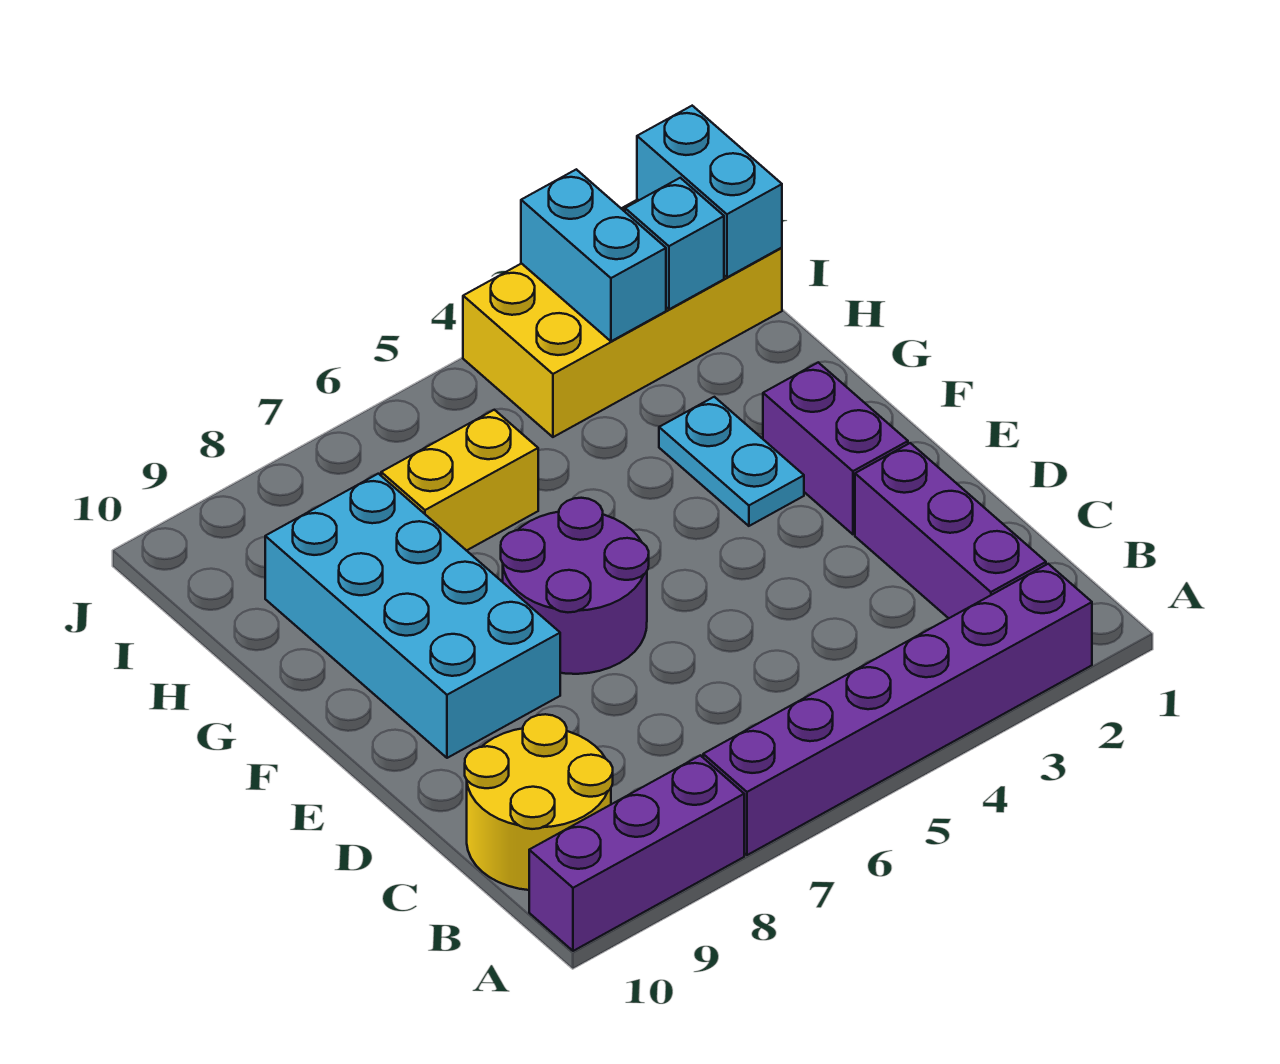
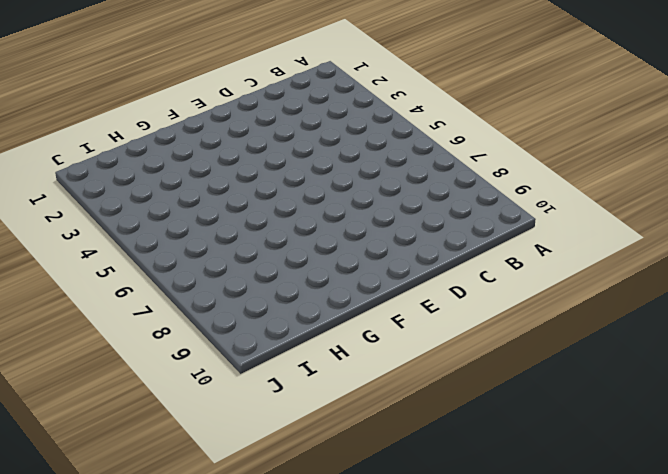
none -> purple brick A2:A7 level 1
none -> purple brick A8:A10 level 1
none -> purple brick B2:D2 level 1

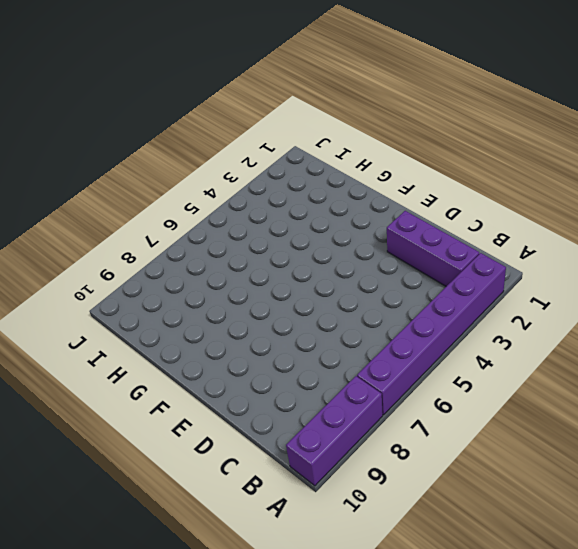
none -> yellow round brick B9:C10 level 1
none -> purple brick E2:F2 level 1
none -> purple round brick E6:F7 level 1

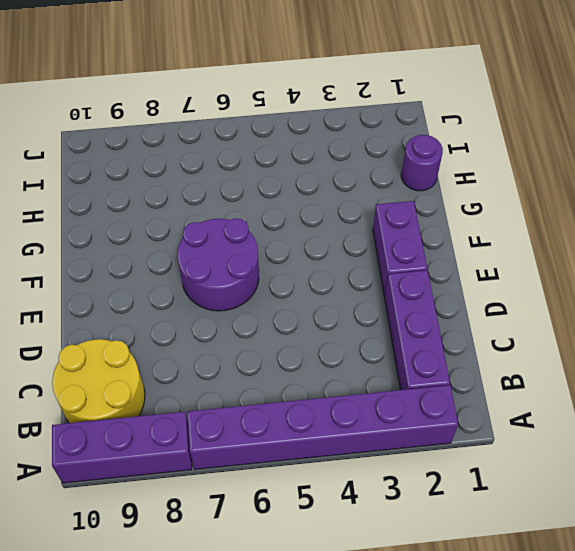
purple round brick H1 level 1 -> none
none -> cyan brick E8:H9 level 1
none -> cyan plate F3:G3 level 1
none -> yellow brick H6:H7 level 1

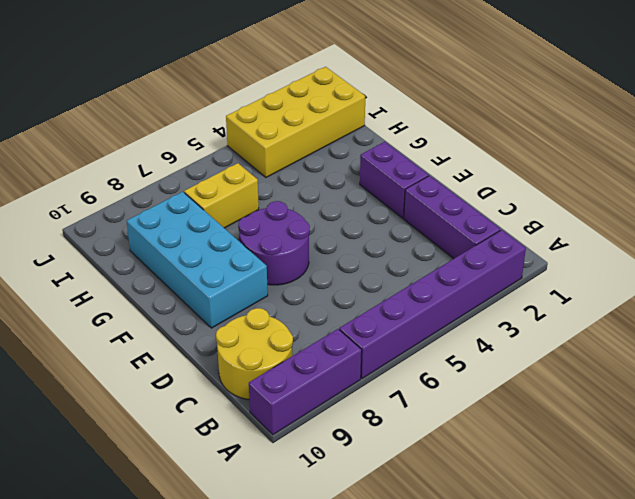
none -> cyan plate F3:G3 level 1
none -> cyan brick I1:J1 level 2
none -> cyan brick I2 level 2

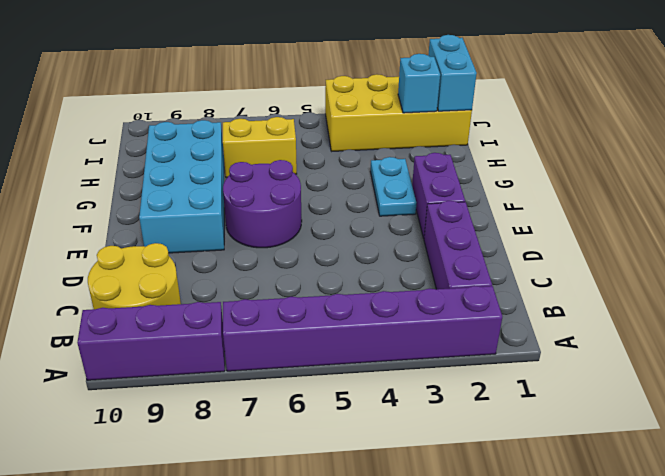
none -> cyan brick I3:J3 level 2

